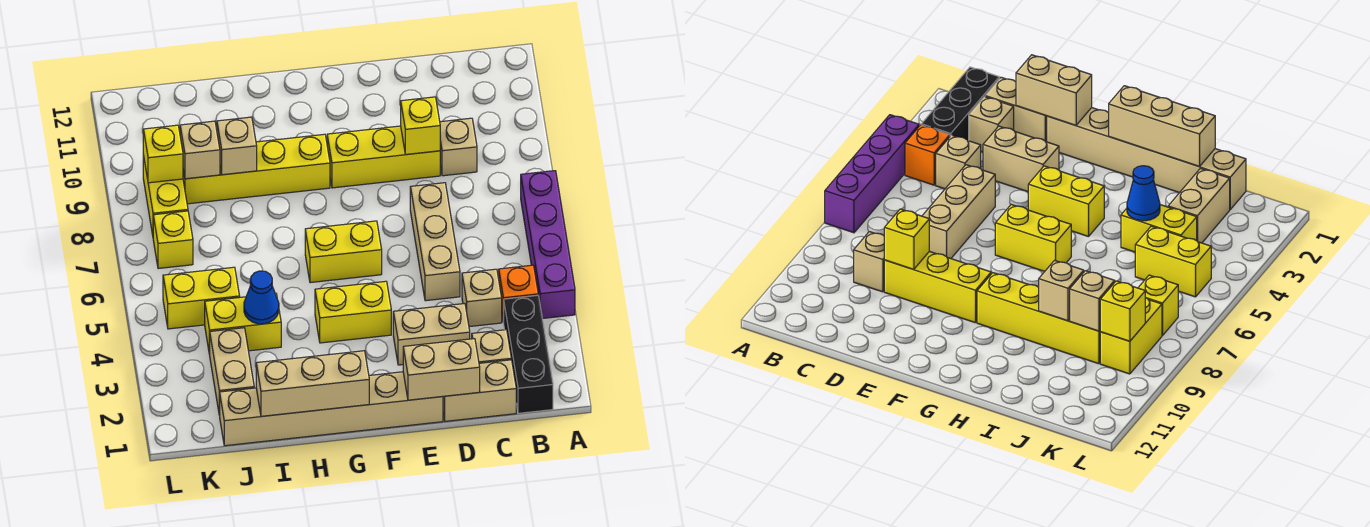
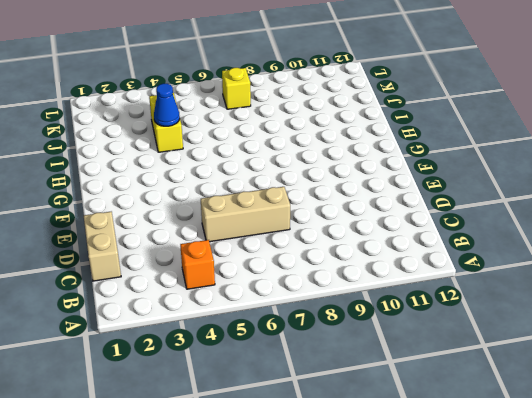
none -> purple brick A4:A7 level 1
none -> black brick B1:B3 level 1
none -> tan brick C2 level 1

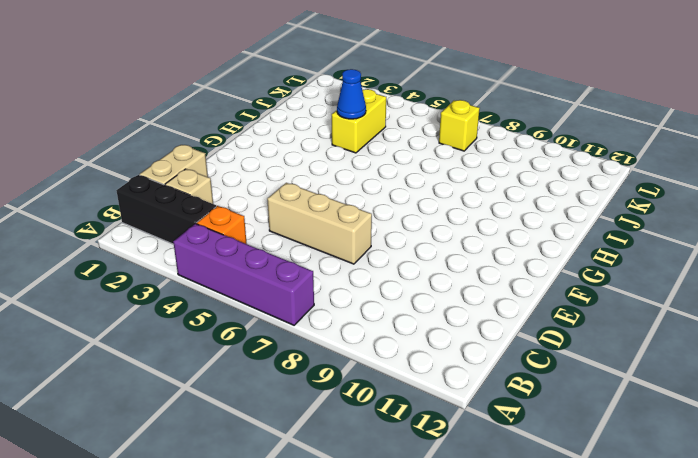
none -> tan brick C4 level 1
none -> tan brick C9 level 1
none -> tan brick D3:E3 level 1

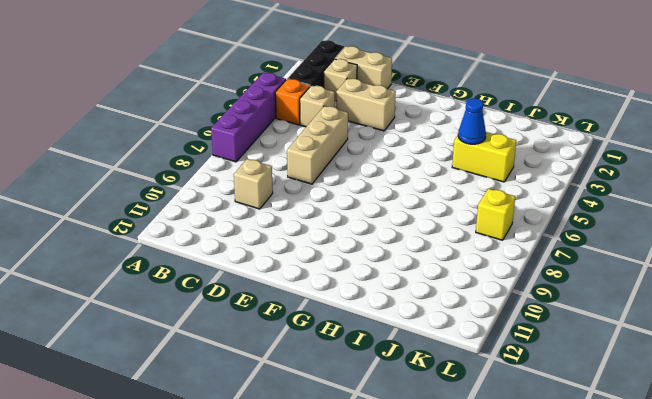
none -> yellow brick D9:F9 level 1
none -> tan brick E1:J1 level 1
none -> yellow brick F4:G4 level 1

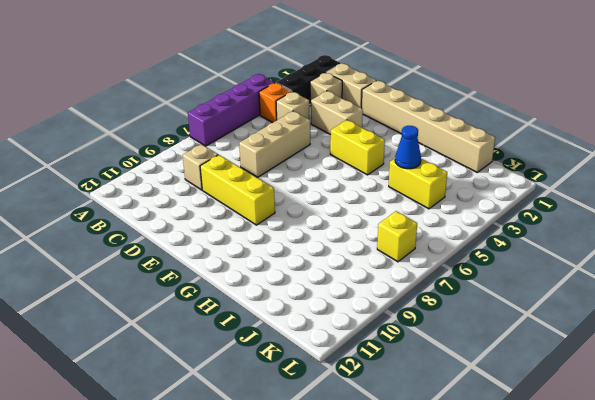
none -> yellow brick F6:G6 level 1
none -> yellow brick G9:J9 level 1
none -> tan brick J2:J3 level 1

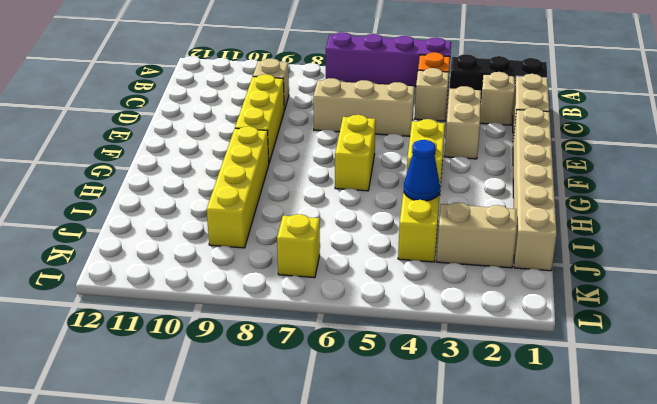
none -> yellow brick J5:K5 level 1
none -> yellow brick K8:K9 level 1
none -> tan brick D1:E1 level 2

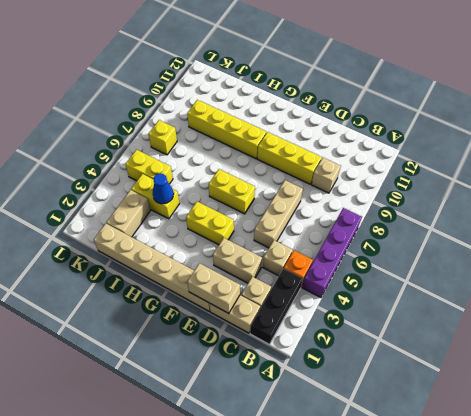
none -> yellow brick K8:K9 level 1
none -> yellow brick D9 level 2
none -> tan brick G1:I1 level 2

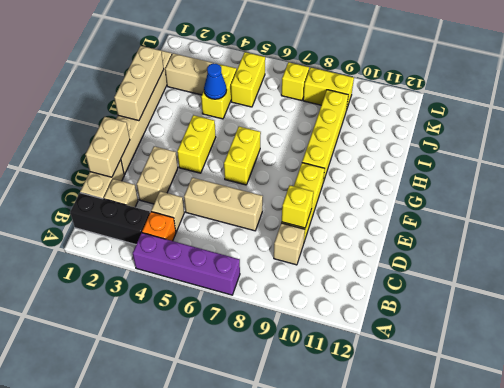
none -> tan brick I9 level 2
none -> tan brick J9 level 2
none -> yellow brick K9 level 2

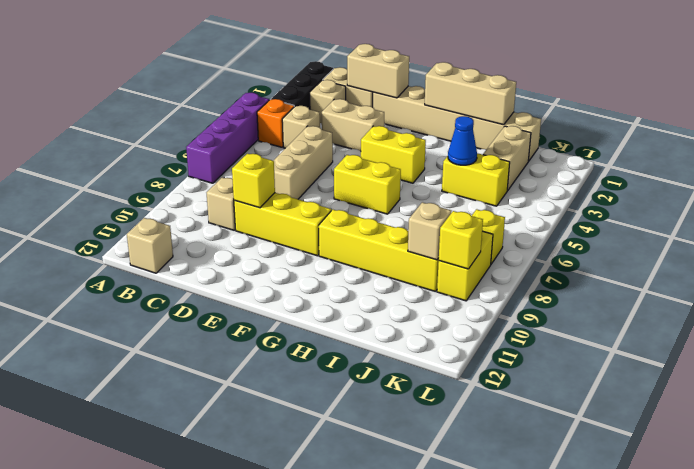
tan brick B12 level 1 -> tan brick I9 level 2
none -> yellow brick J5:K5 level 1

